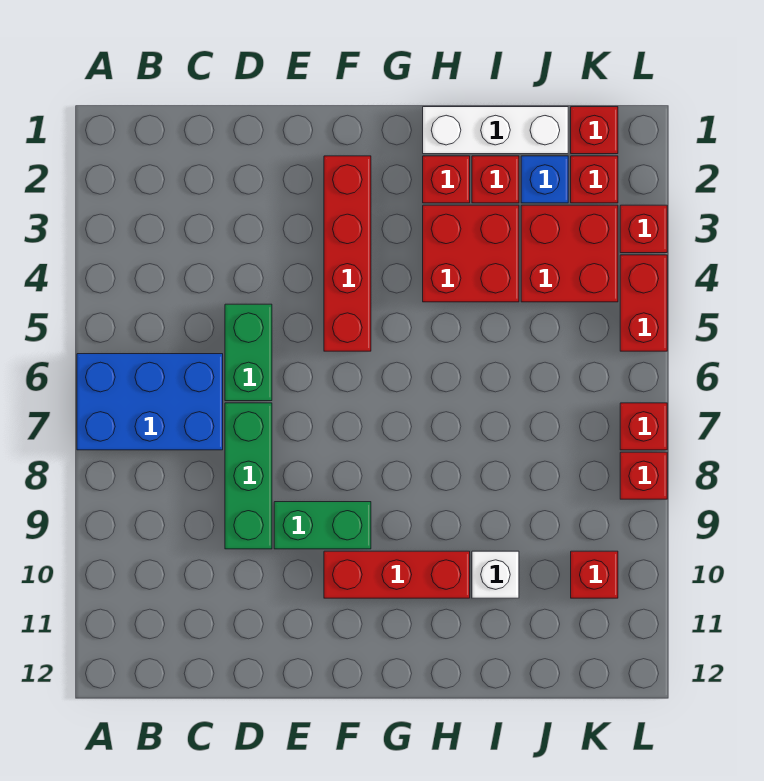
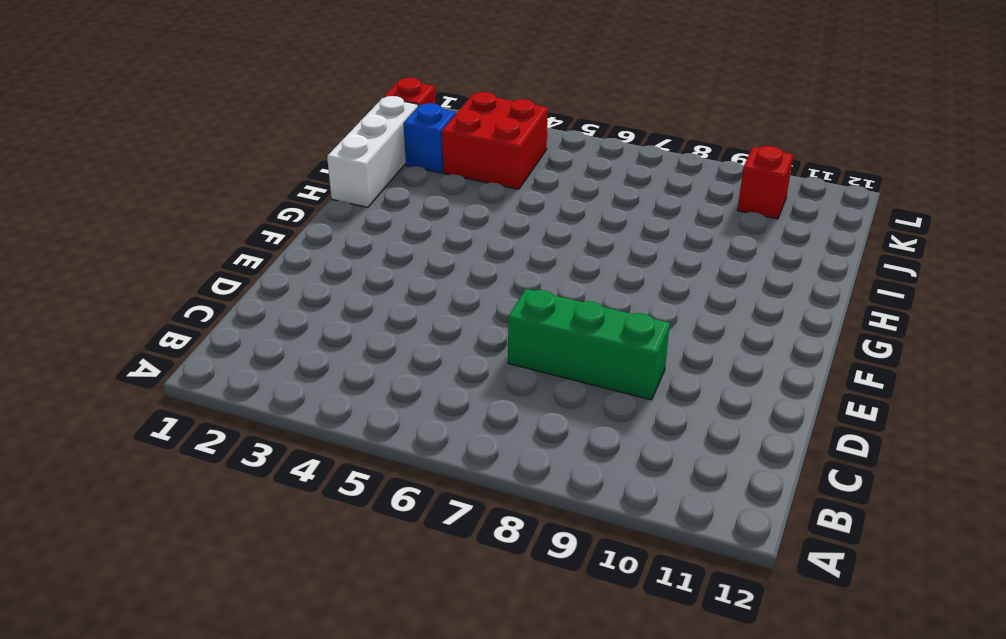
none -> blue brick A6:C7 level 1
none -> green brick D5:D6 level 1
none -> green brick E9:F9 level 1

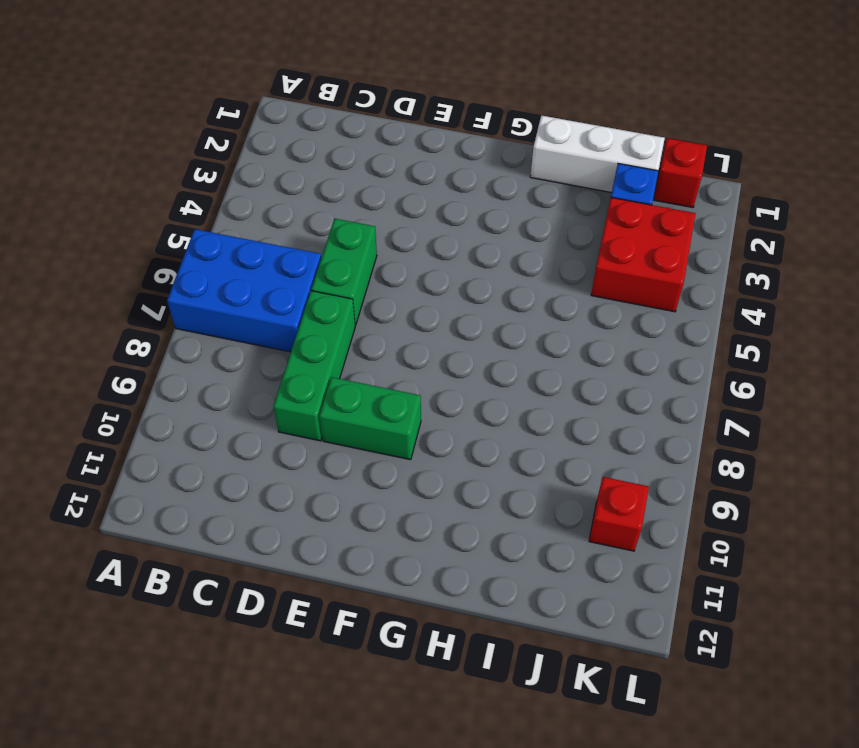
none -> red brick F2:F5 level 1
none -> red brick F10:H10 level 1
none -> red brick H2 level 1

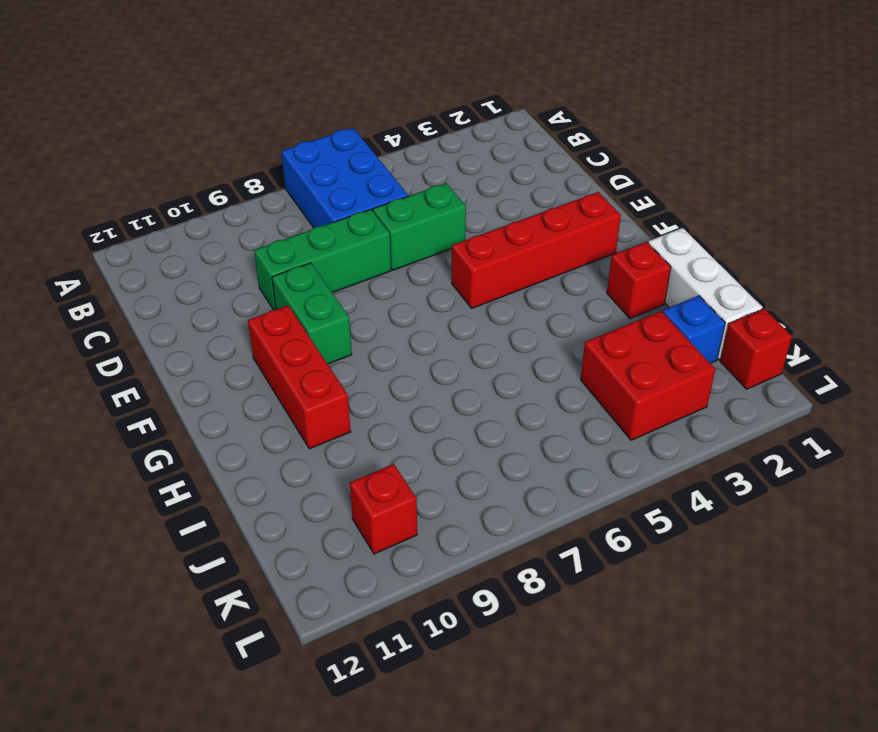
none -> red brick H3:I4 level 1
none -> red brick I2 level 1
none -> white brick I10 level 1

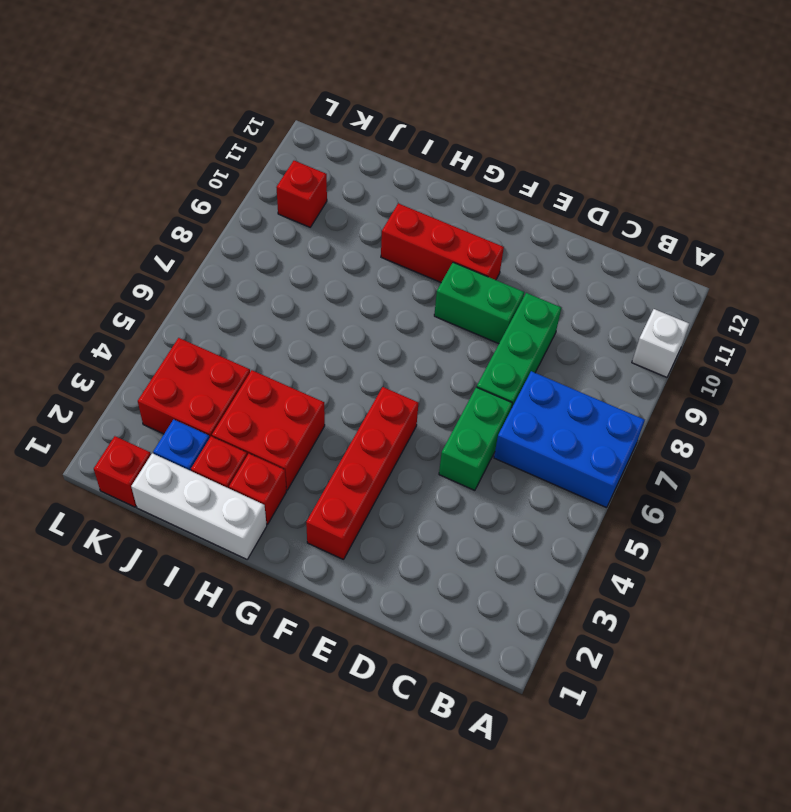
white brick A10 level 1 -> white brick I10 level 1
none -> red brick K2 level 1
none -> red brick L3 level 1
none -> red brick L4:L5 level 1

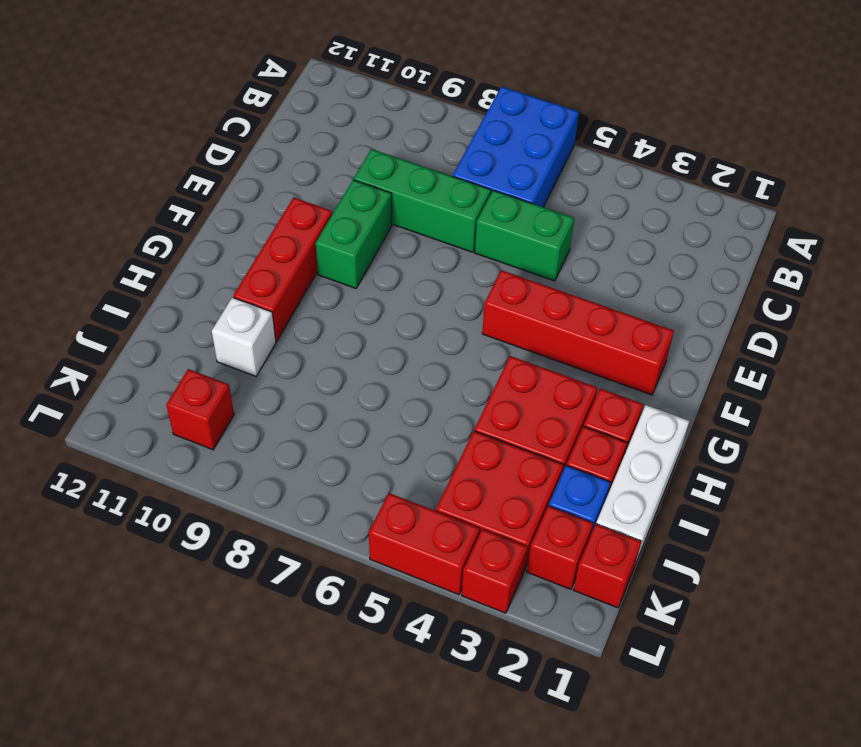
none -> red brick L7 level 1
none -> red brick L8 level 1

